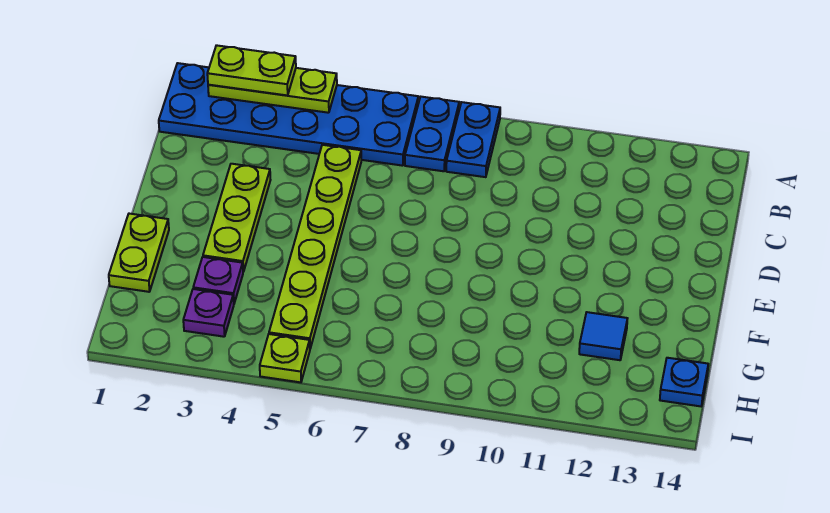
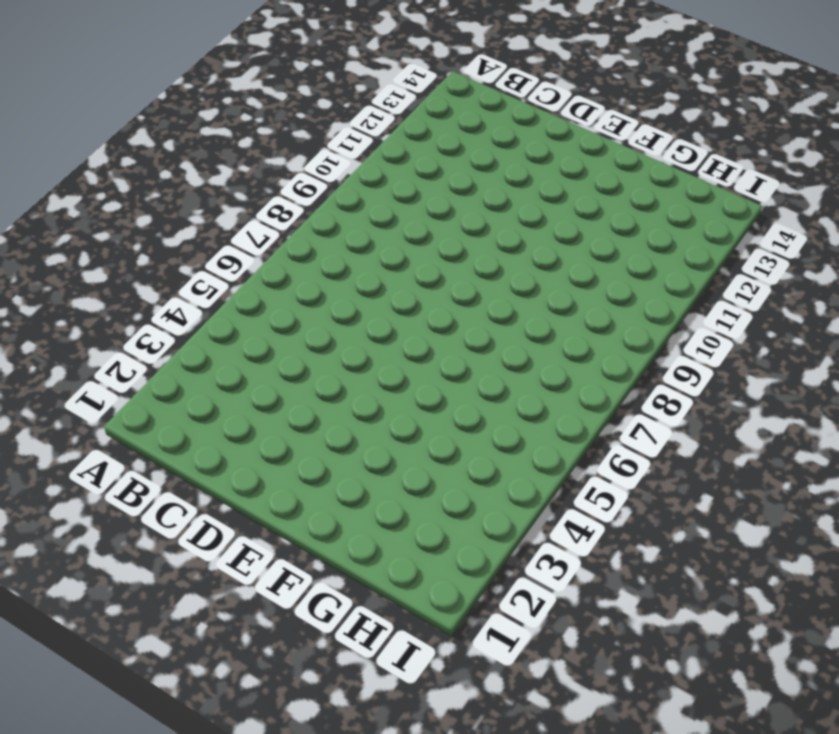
none -> blue plate A1:B6 level 1
none -> blue plate A7:B7 level 1
none -> blue plate A8:B8 level 1

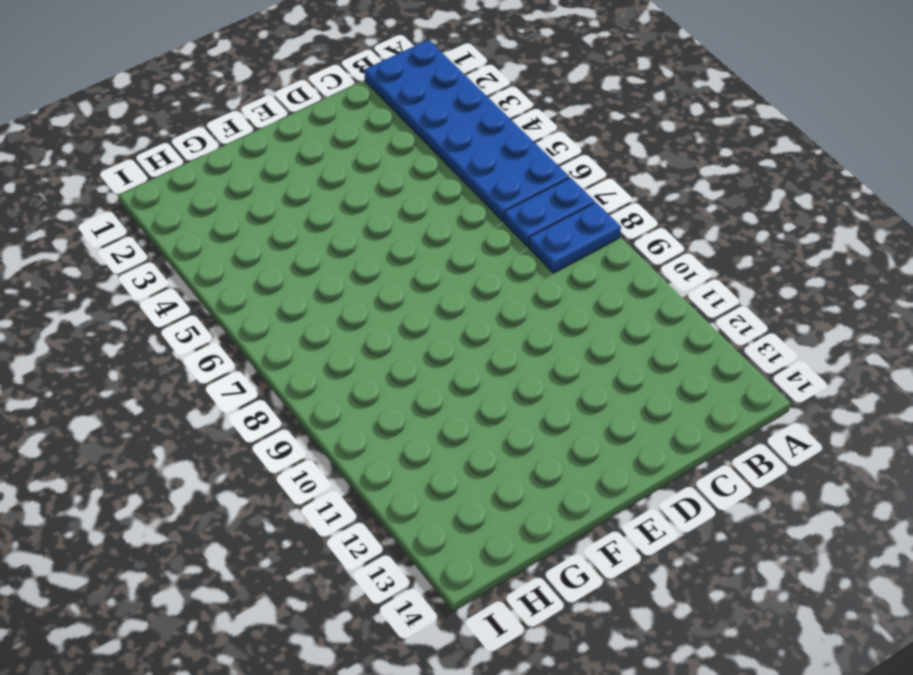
none -> lime plate C5:H5 level 1
none -> lime plate D3:F3 level 1
none -> lime plate F1:G1 level 1

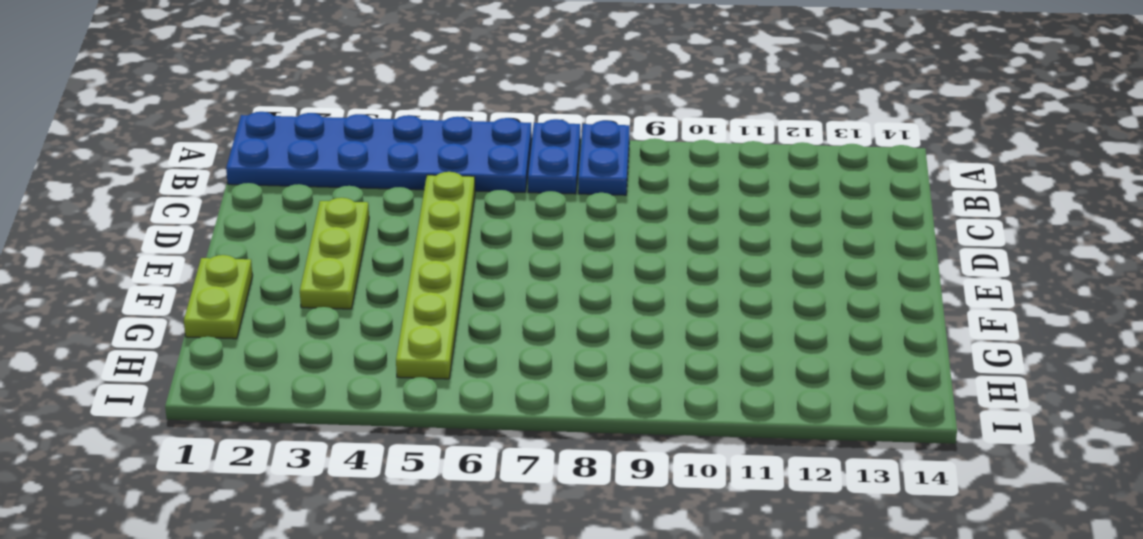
none -> purple plate G3 level 1
none -> blue tile G12 level 1
none -> purple plate H3 level 1

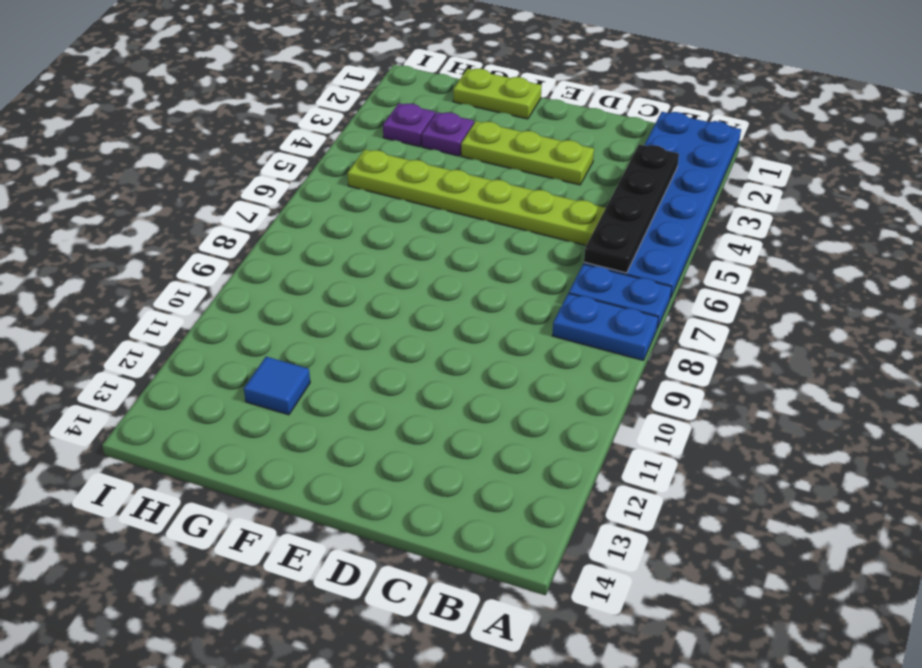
black plate B3:B6 level 2 -> none
none -> blue plate H14 level 1
none -> lime plate I5 level 1
none -> lime plate A2:A4 level 2

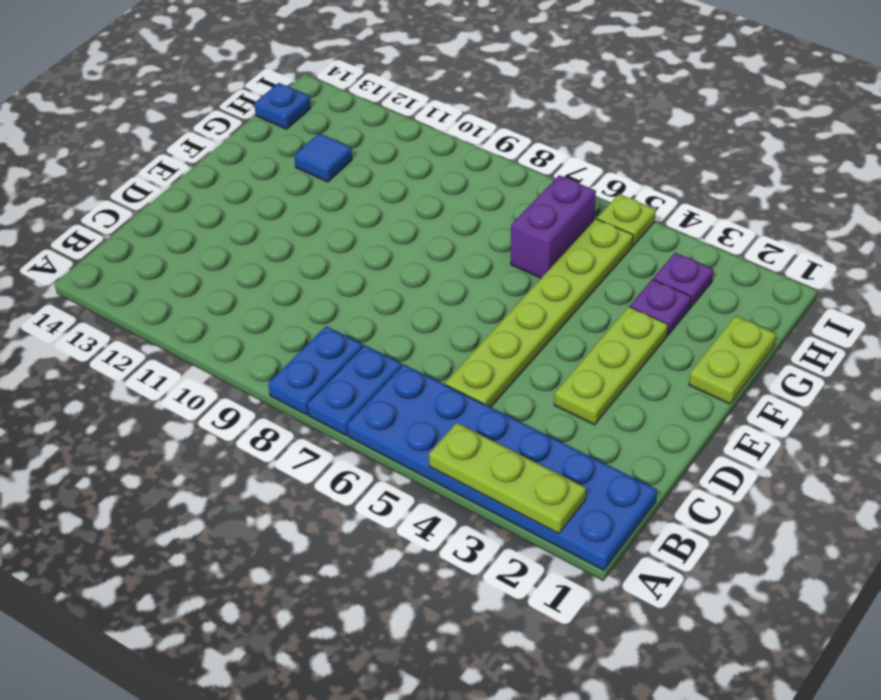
purple brick G6:H6 level 1 -> none
none -> lime plate A2:A3 level 3

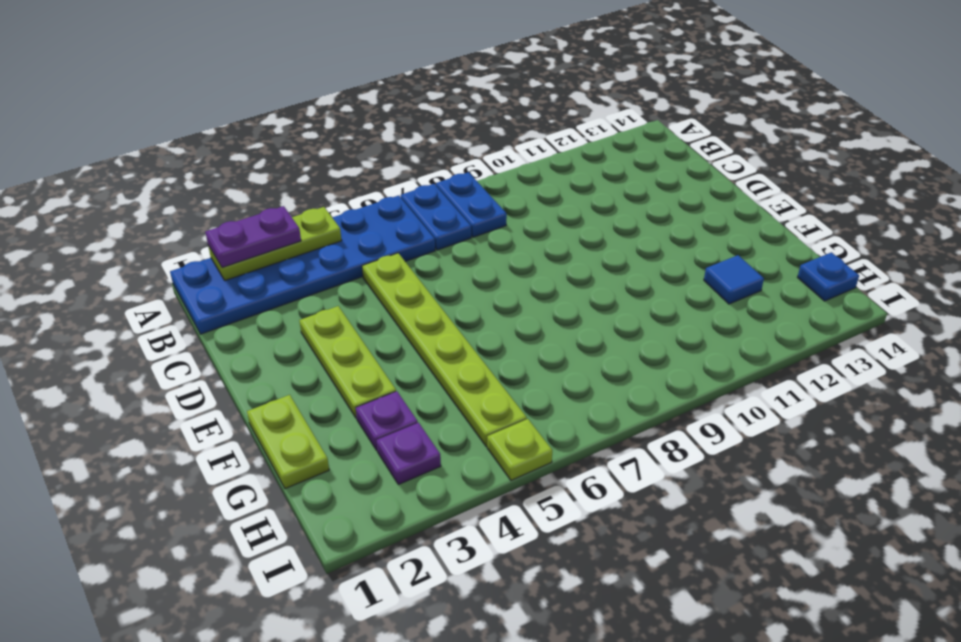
purple plate A2:A3 level 3 -> lime plate A2:A3 level 3

